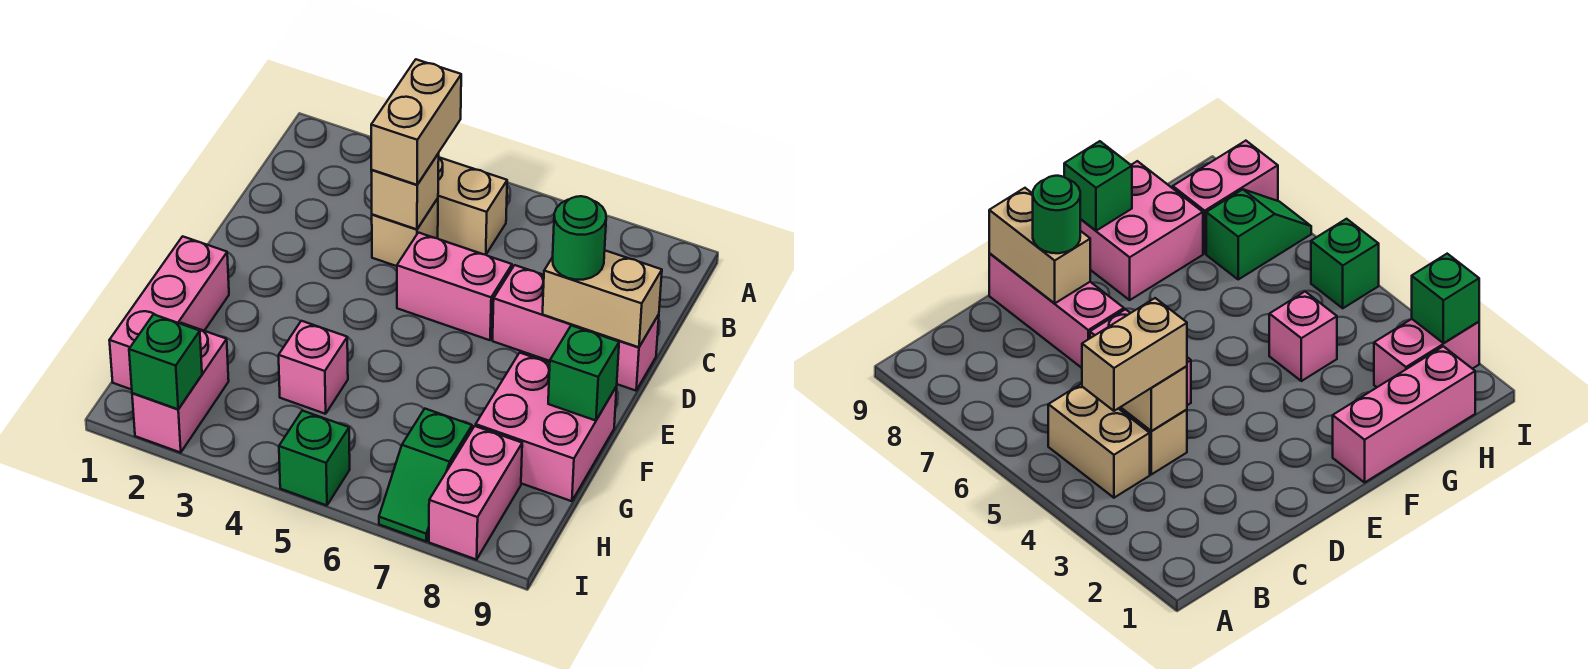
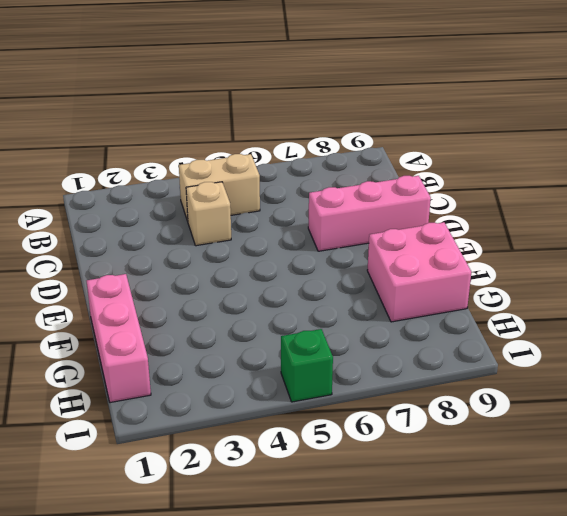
none -> pink brick D5:D6 level 1
none -> pink brick G4 level 1
none -> pink brick H2:I2 level 1

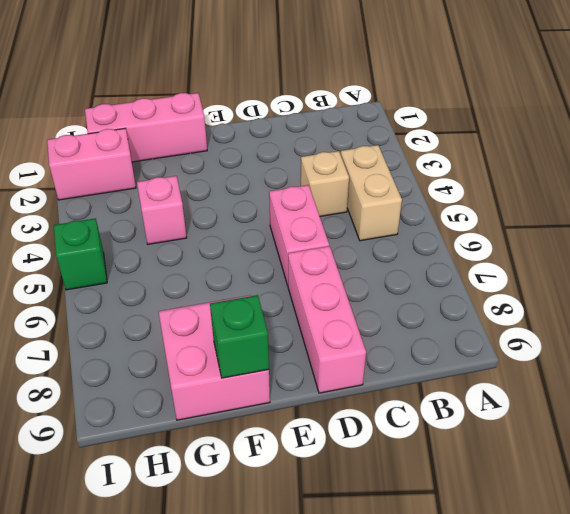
none -> green slope H7:I7 level 1 top H
none -> pink brick H8:I8 level 1
none -> tan brick C4 level 2

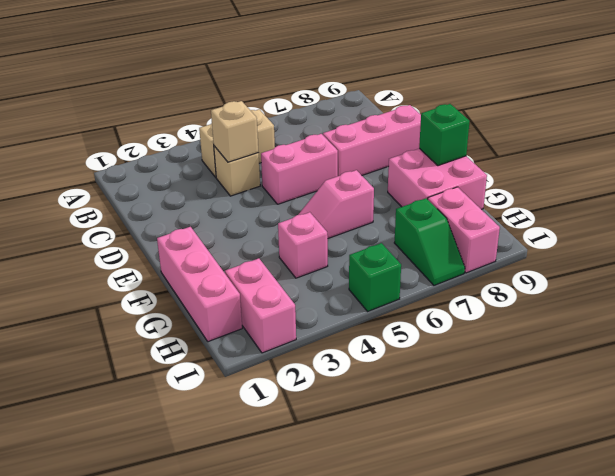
pink slope F5:F6 level 1 top 6 -> none
none -> tan brick D8:D9 level 2
none -> green brick I2 level 2
none -> tan brick B4:C4 level 3

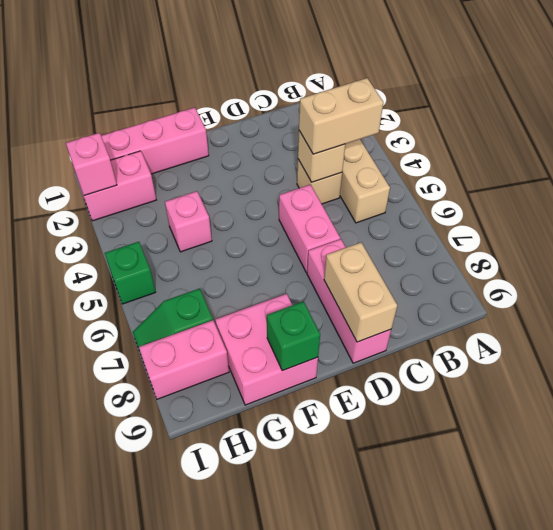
pink brick I2 level 2 -> green brick I2 level 2
none -> green round brick D8 level 3

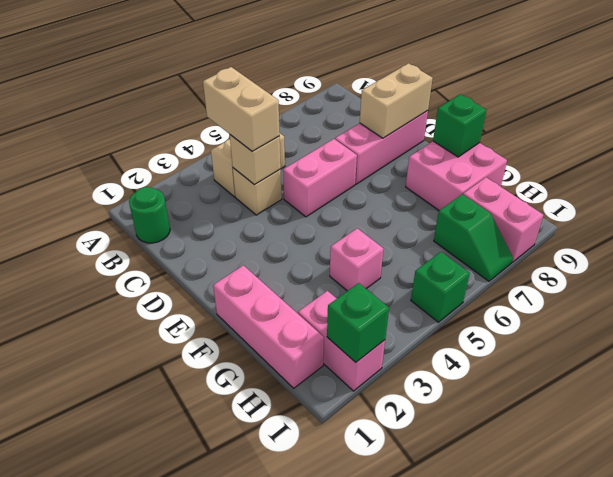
green round brick B1 level 1 -> green round brick D8 level 3

